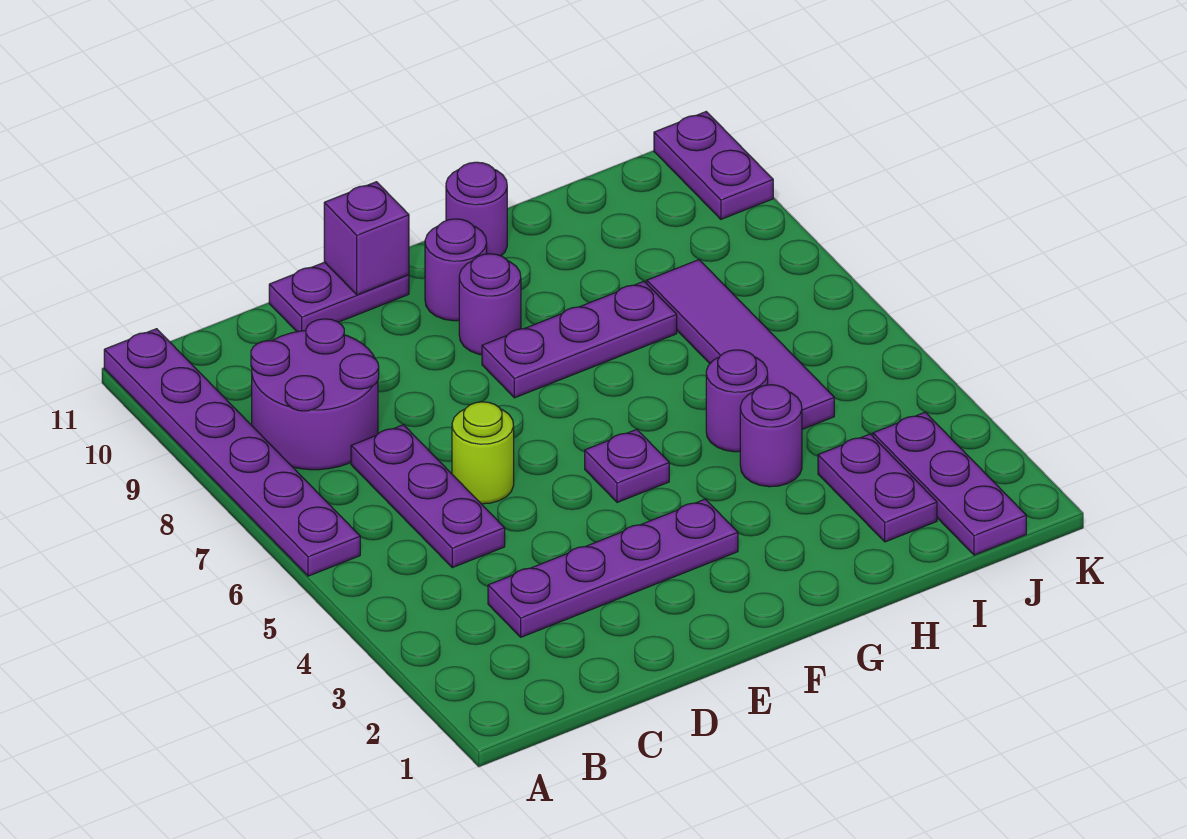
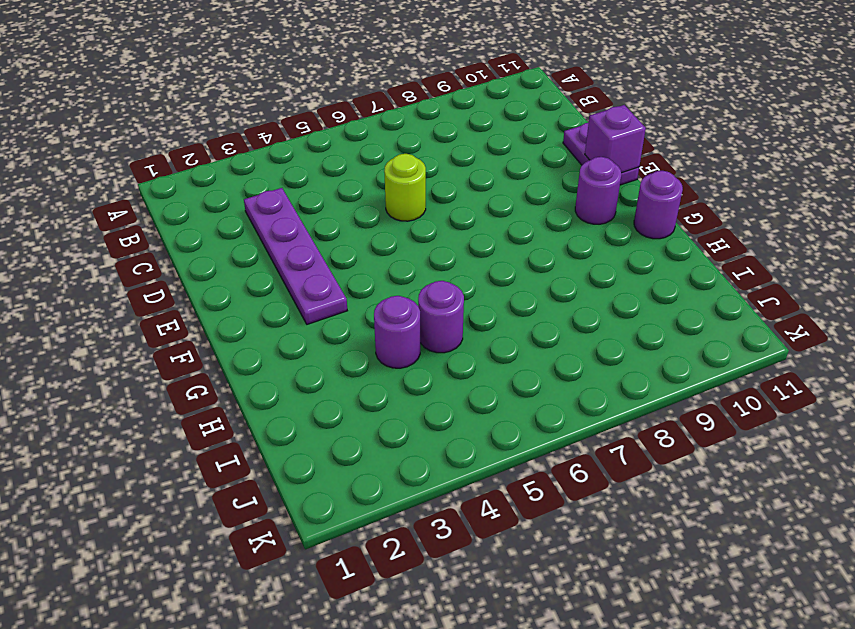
none -> purple plate A6:A11 level 1
none -> purple round brick B8:C9 level 1
none -> purple plate C5:C7 level 1

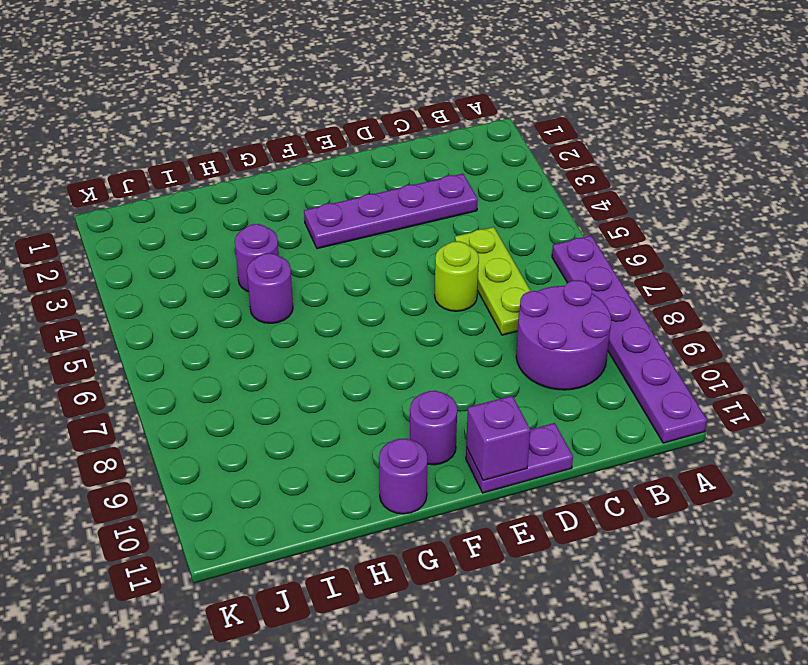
lime plate C5:C7 level 1 -> purple plate C5:C7 level 1
none -> purple plate F5 level 1
none -> purple plate F8:H8 level 1
none -> purple round brick F9 level 1

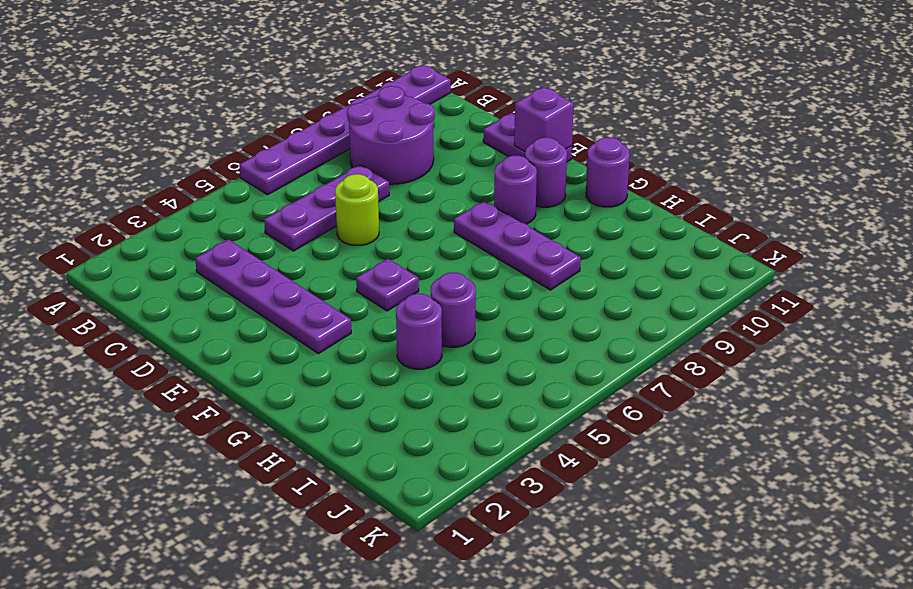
none -> purple plate I2:I3 level 1
none -> purple tile I5:I8 level 1
none -> purple plate J1:J3 level 1

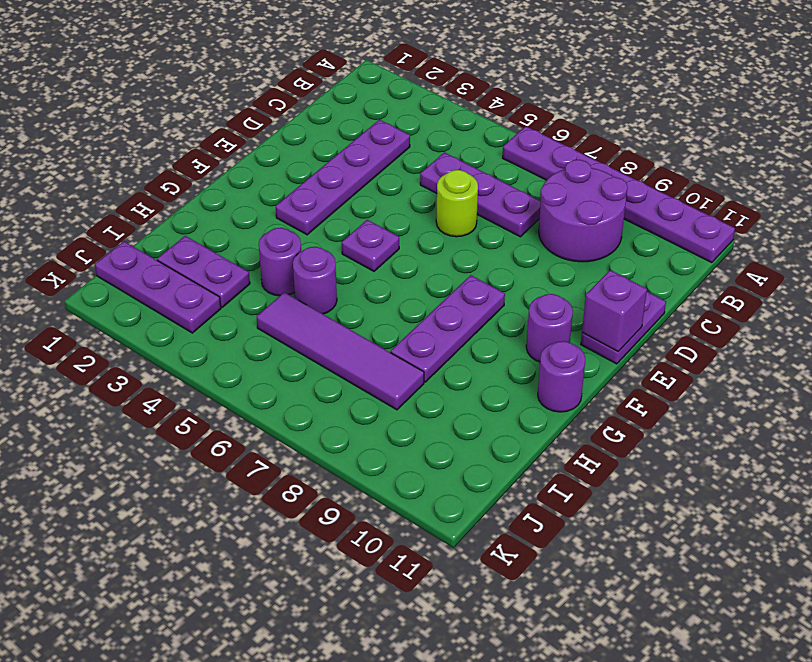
none -> purple round brick F9 level 1
none -> purple plate K10:K11 level 1

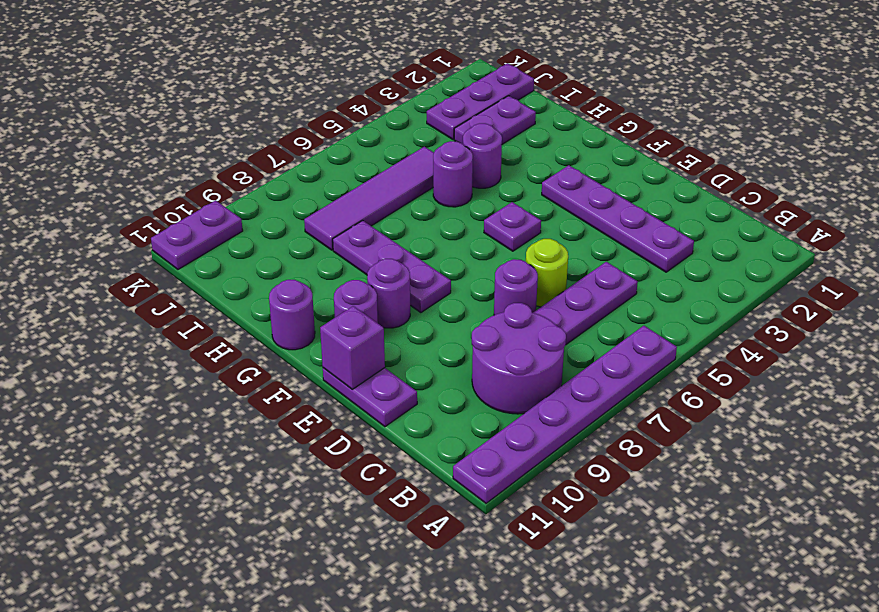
purple round brick D7 level 1 -> none

